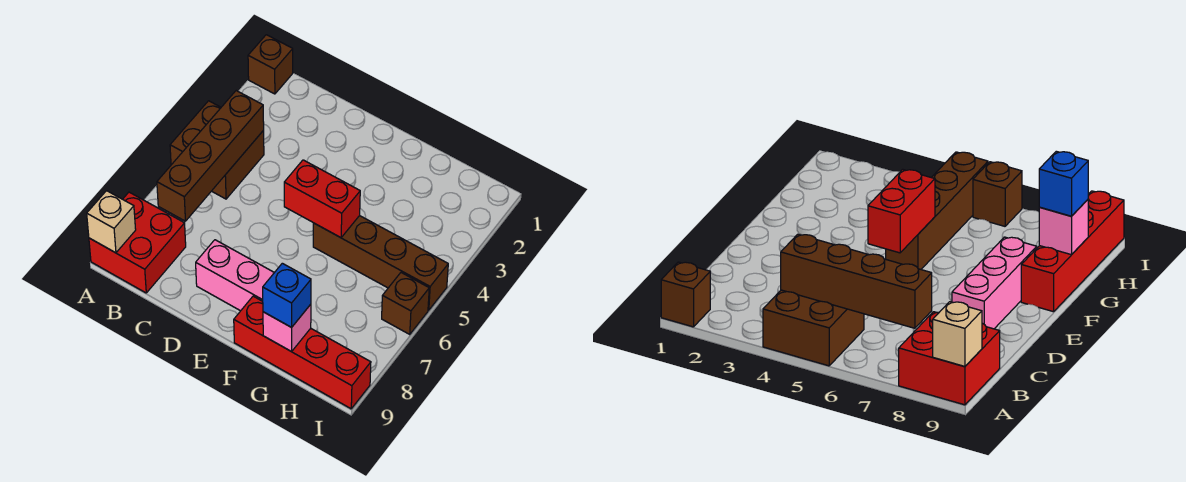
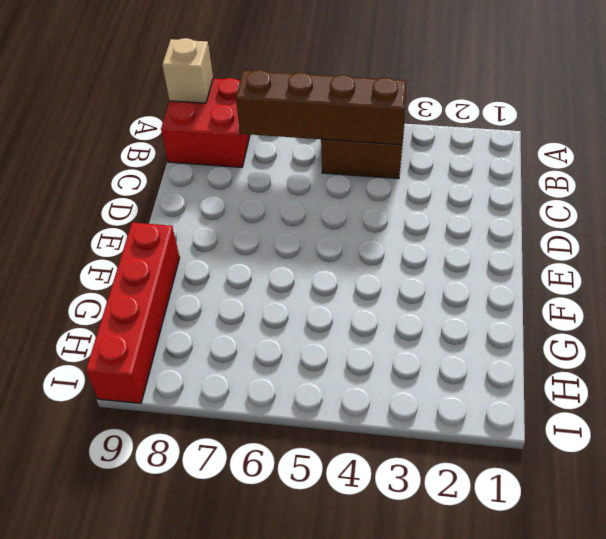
none -> brown brick A1 level 1
none -> pink brick D8:F8 level 1
none -> brown brick F5:I5 level 1

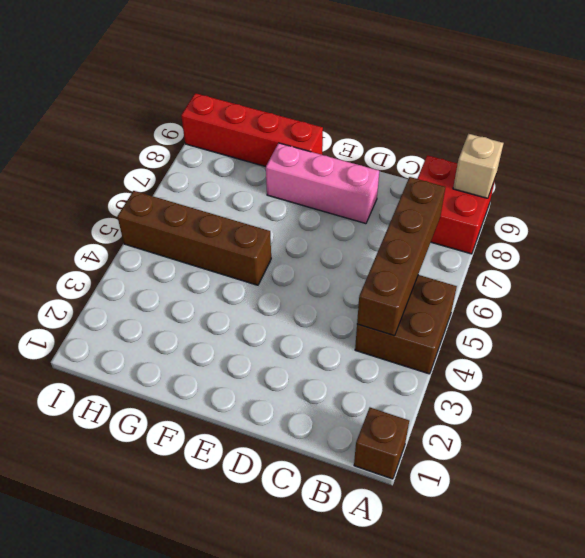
none -> brown brick I6 level 1
none -> red brick E5:F5 level 2
none -> pink brick G9 level 2

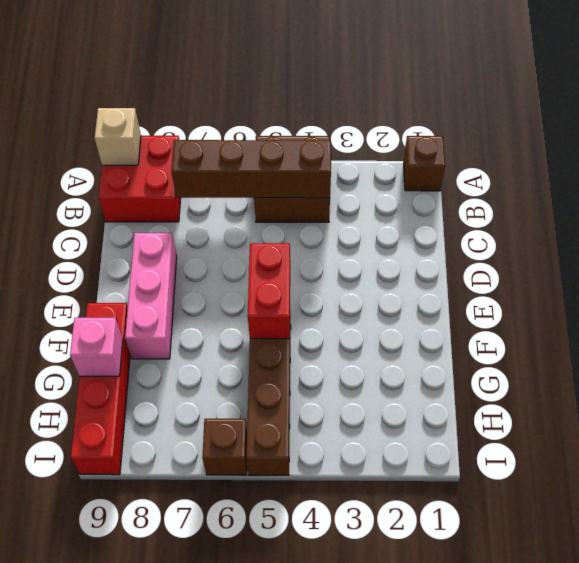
none -> blue brick G9 level 3

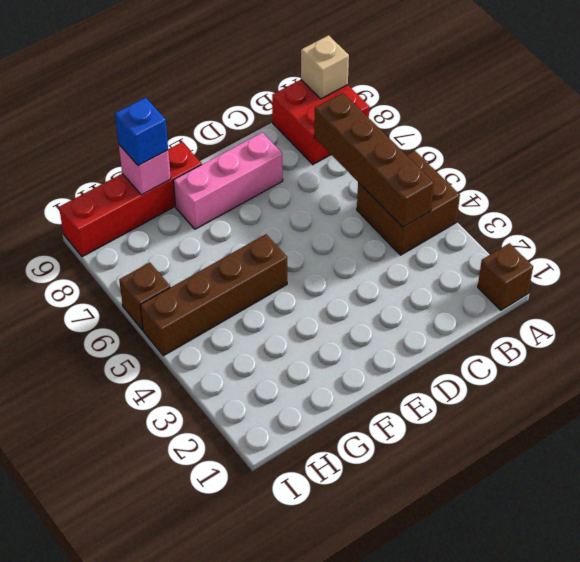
none -> red brick E5:F5 level 2

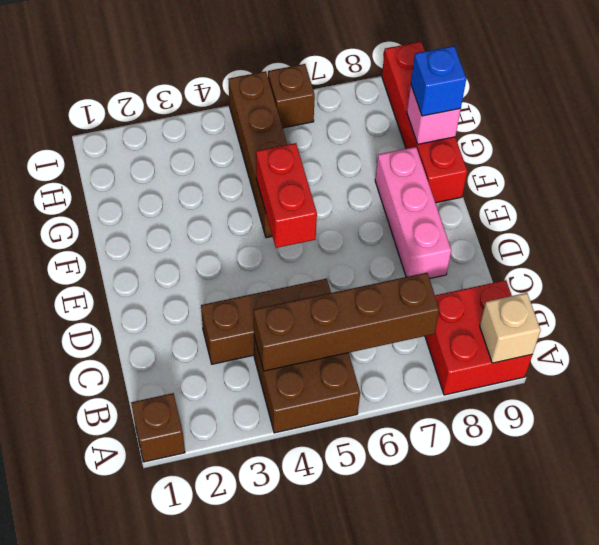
brown brick C3:C5 level 1 -> none

